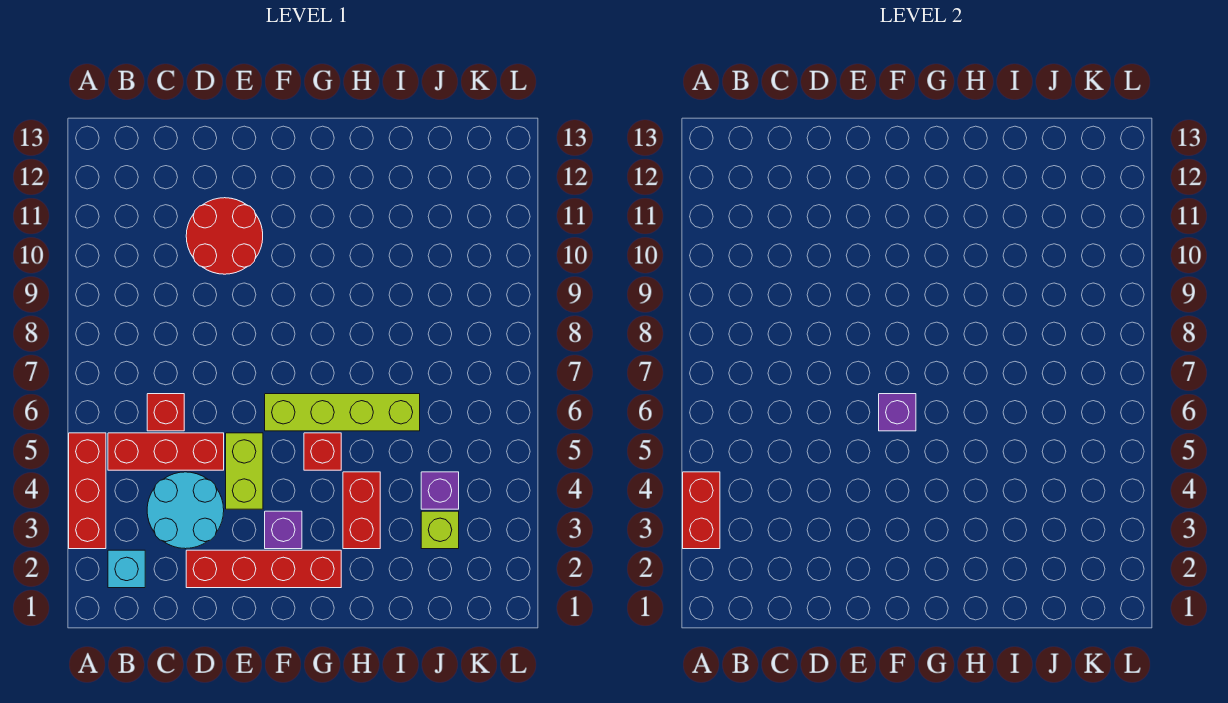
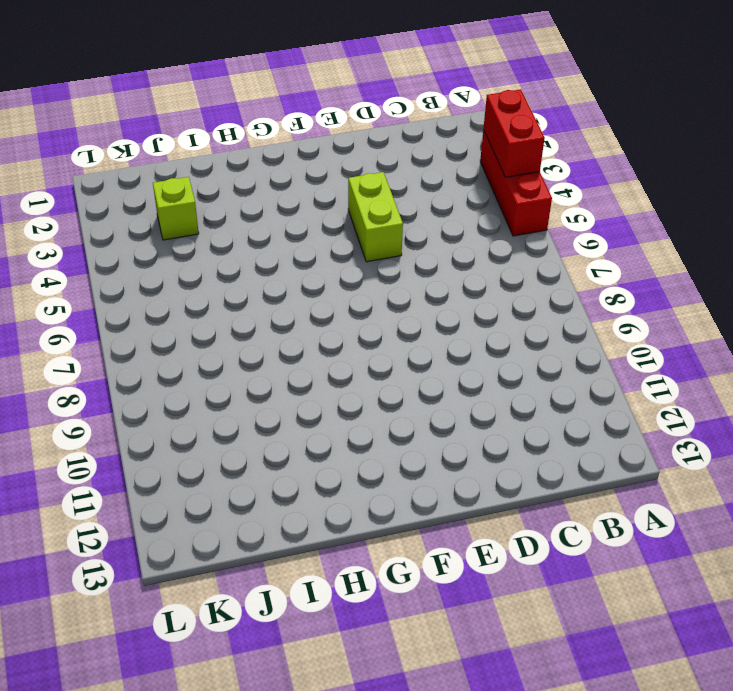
none -> cyan brick B2 level 1
none -> red brick B5:D5 level 1
none -> cyan round brick C3:D4 level 1

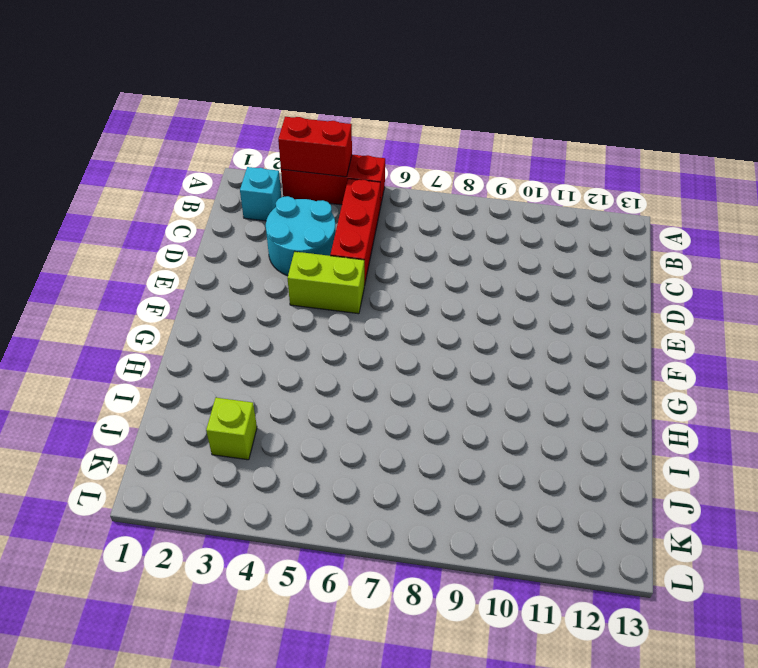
none -> red brick C6 level 1
none -> red brick D2:G2 level 1
none -> red round brick D10:E11 level 1

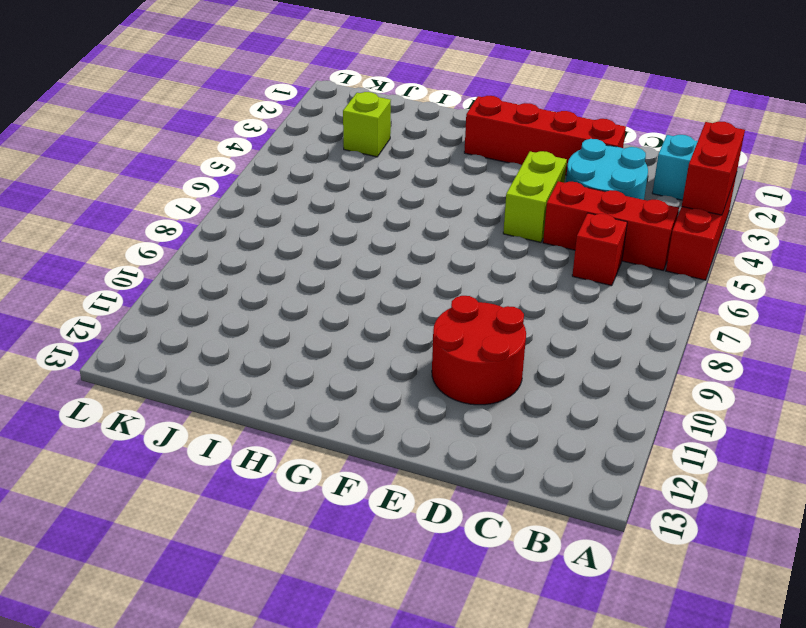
none -> purple brick F3 level 1
none -> lime brick F6:I6 level 1
none -> red brick G5 level 1

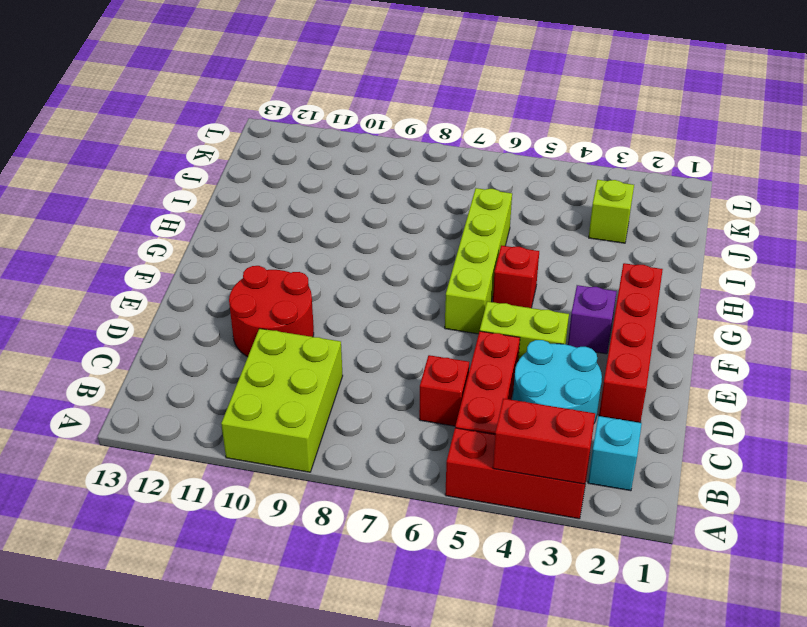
lime brick A9:C10 level 1 -> none
none -> red brick H3:H4 level 1
none -> purple brick J4 level 1
none -> purple brick F6 level 2

